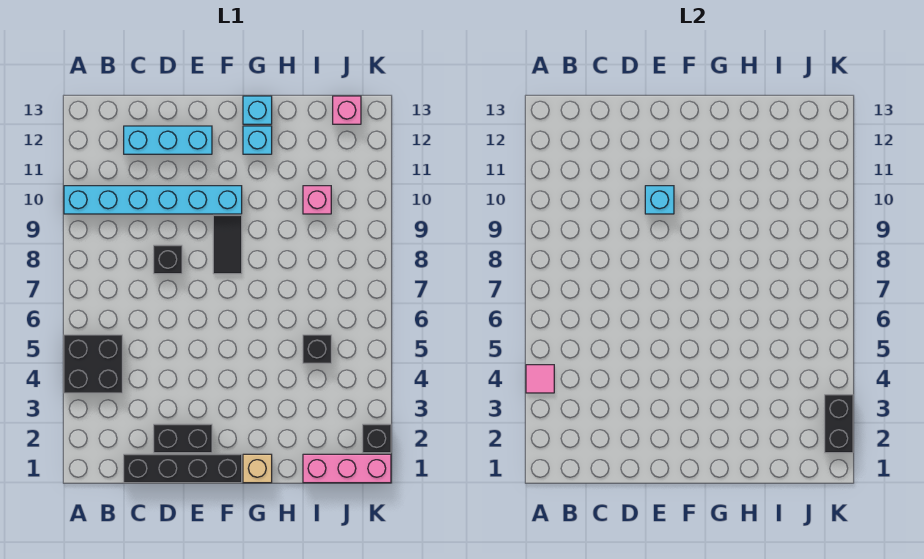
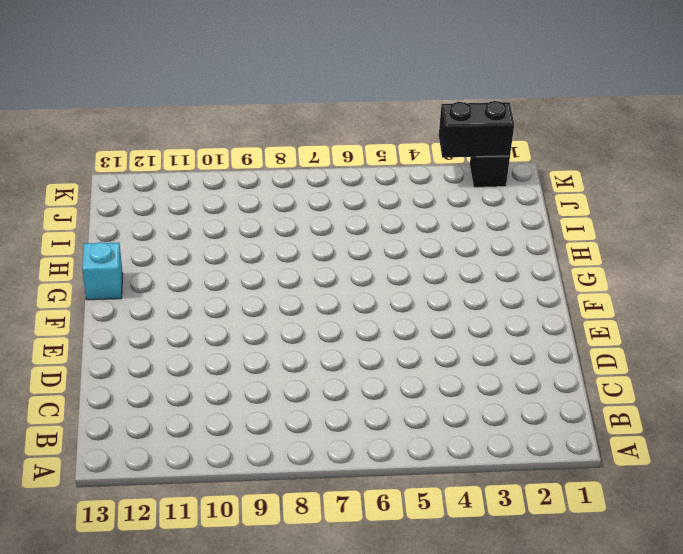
none -> black brick A4:B5 level 1
none -> cyan brick A10:F10 level 1
none -> black brick C1:F1 level 1

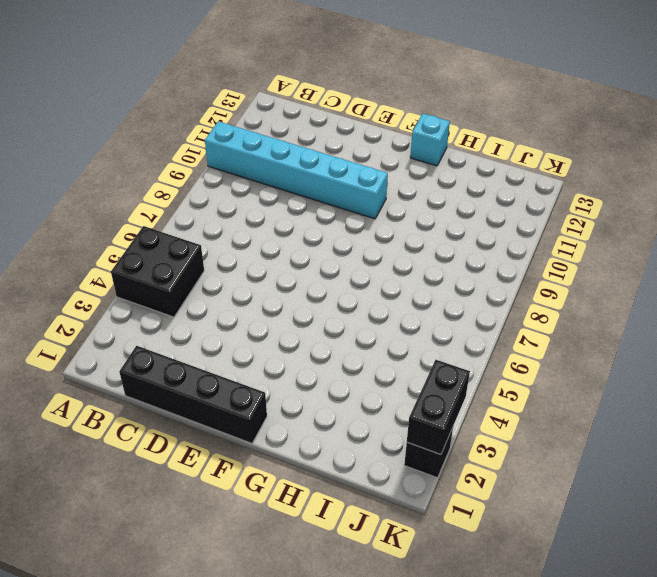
none -> cyan brick C12:E12 level 1
none -> black brick D2:E2 level 1
none -> black brick D8 level 1

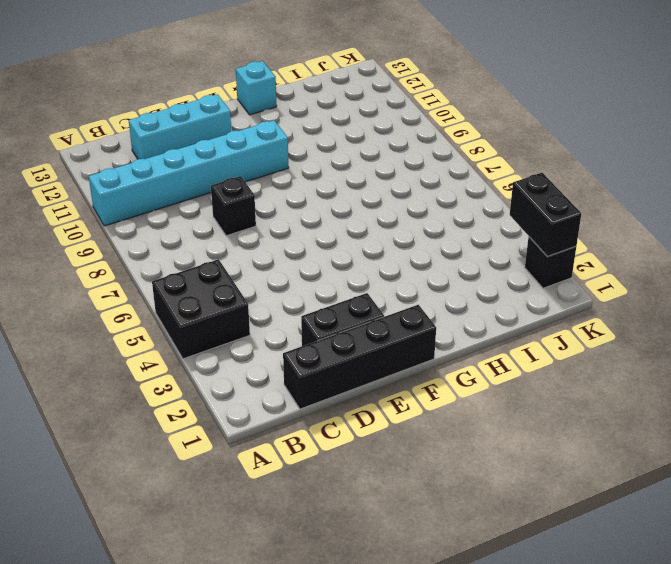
none -> black tile F8:F9 level 1
none -> tan brick G1 level 1
none -> cyan brick G12 level 1

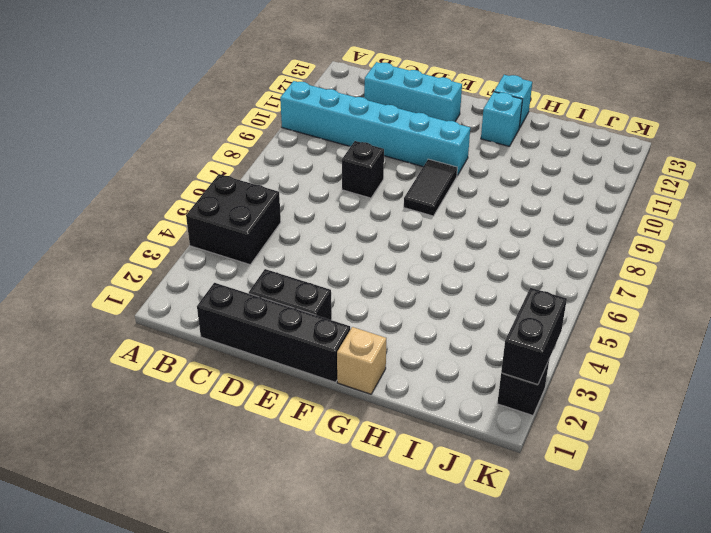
none -> pink brick I1:K1 level 1
none -> black brick I5 level 1
none -> pink brick I10 level 1

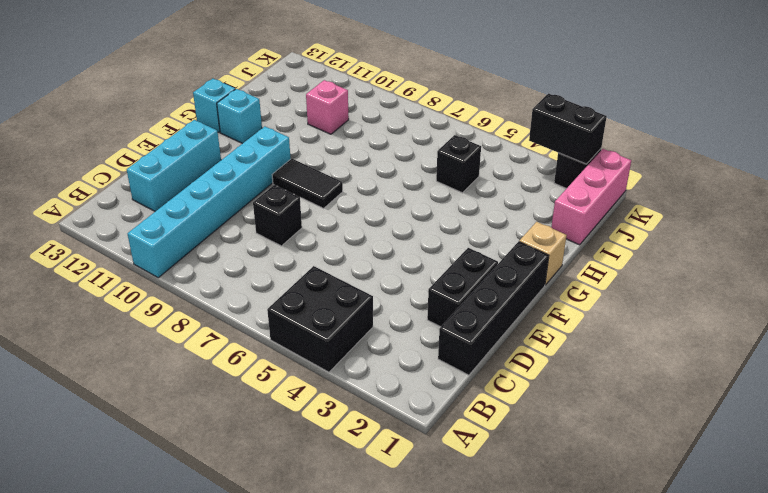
none -> pink brick J13 level 1
none -> pink tile A4 level 2
none -> cyan brick E10 level 2

